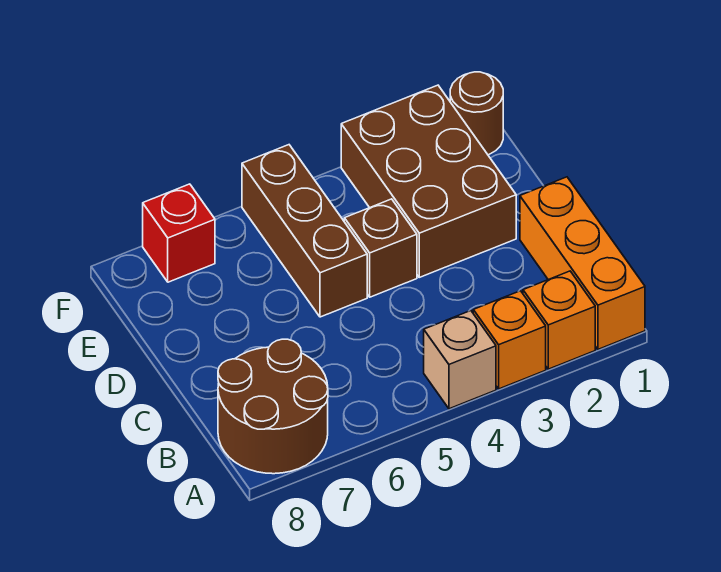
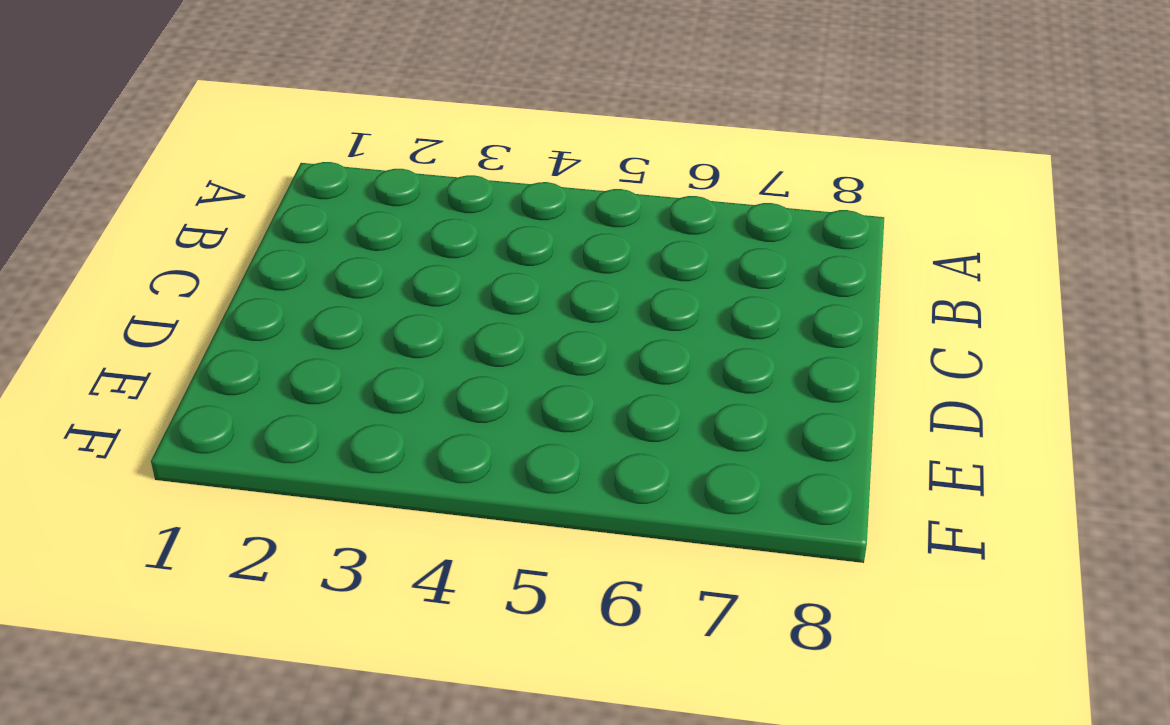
none -> orange brick A1:C1 level 1
none -> orange brick A2 level 1

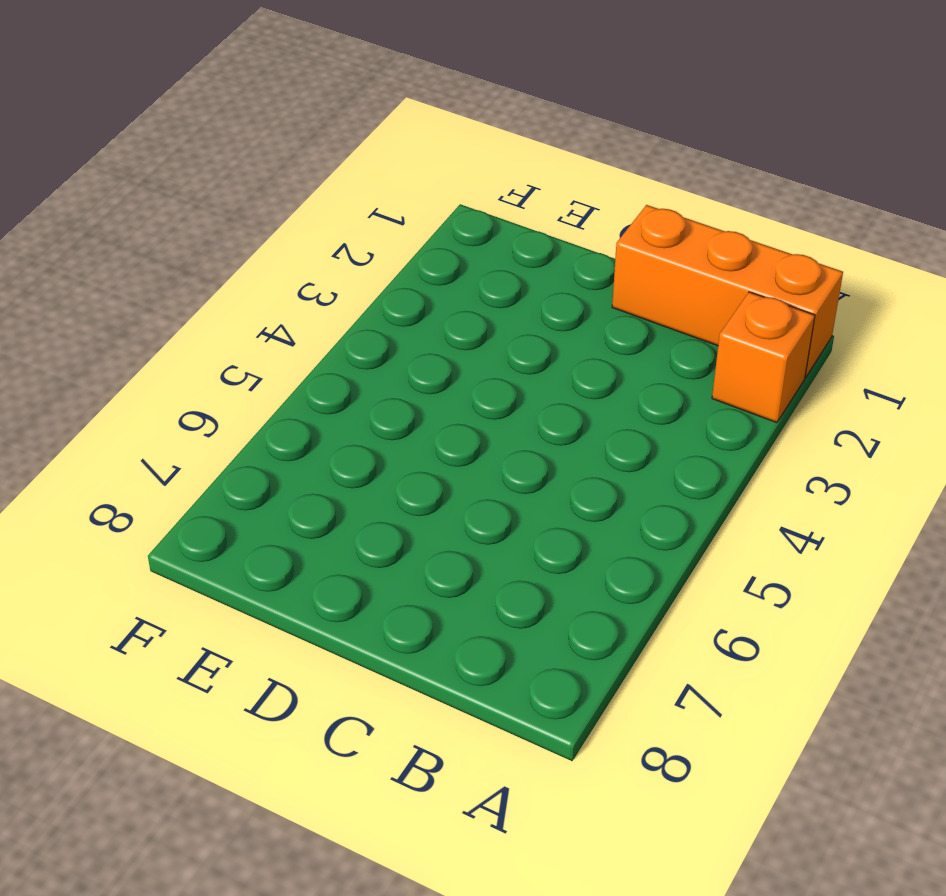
none -> orange brick A3 level 1
none -> tan brick A4 level 1

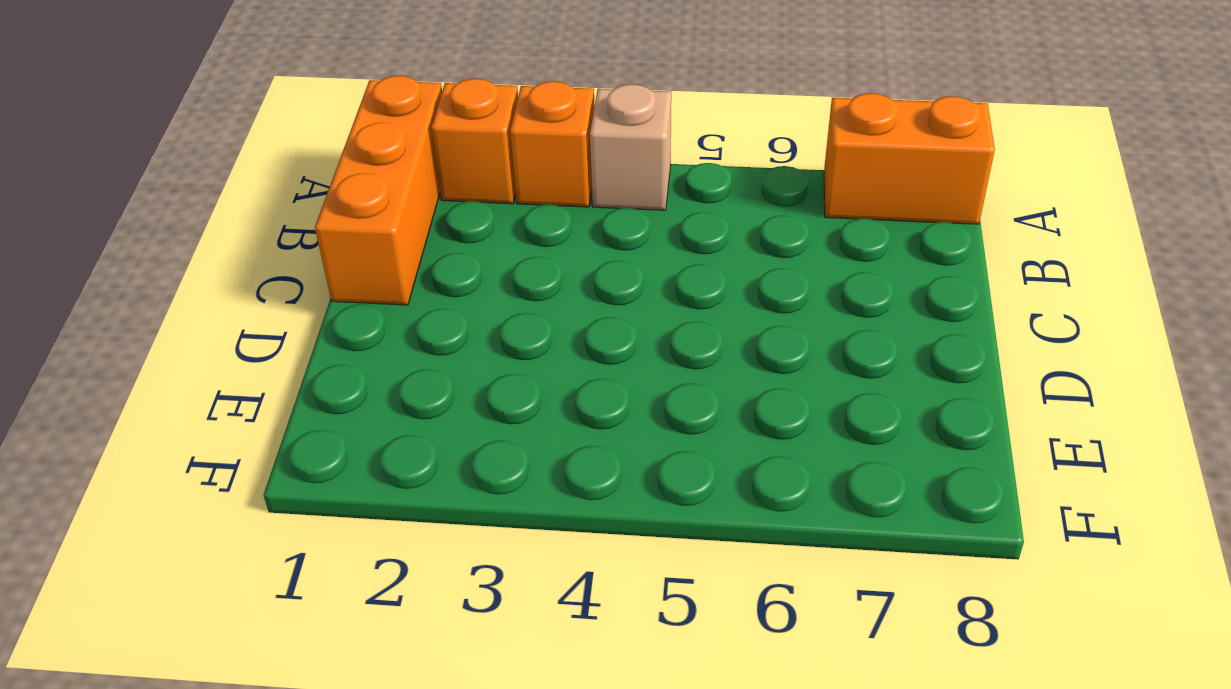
orange brick A7:A8 level 1 -> brown round brick A7:B8 level 1
none -> brown brick D2:F3 level 1
none -> brown brick D4 level 1

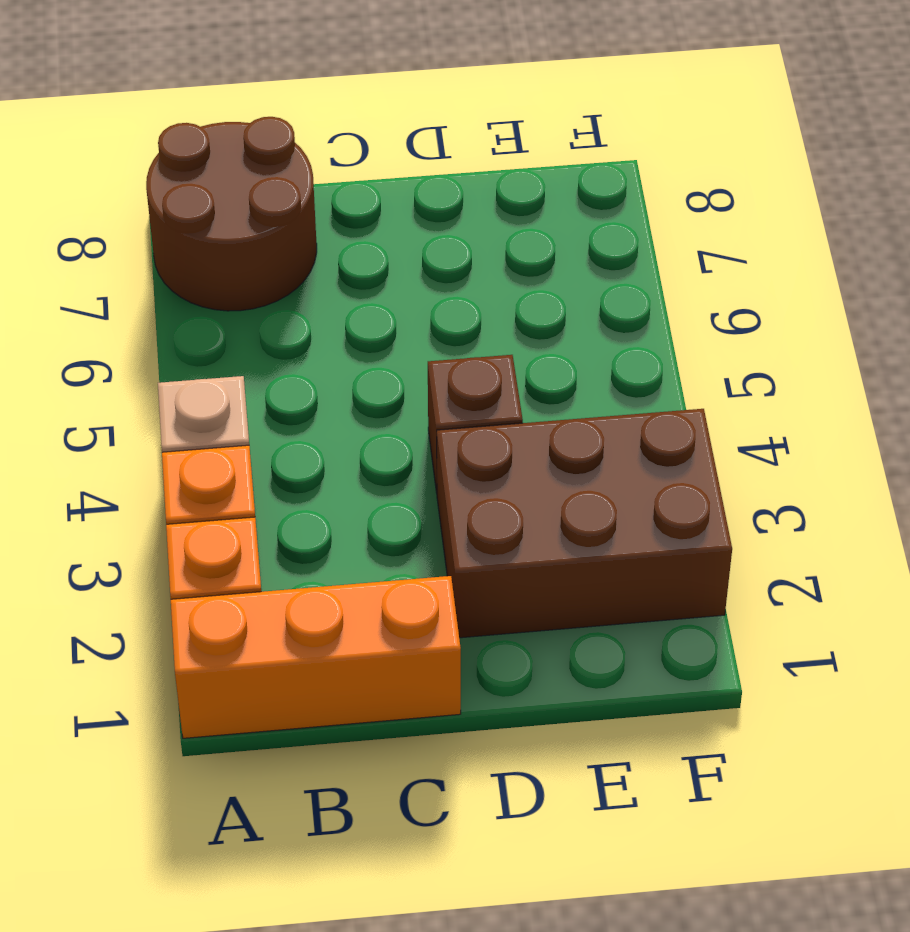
none -> brown brick D5:F5 level 1
none -> brown round brick F1 level 1

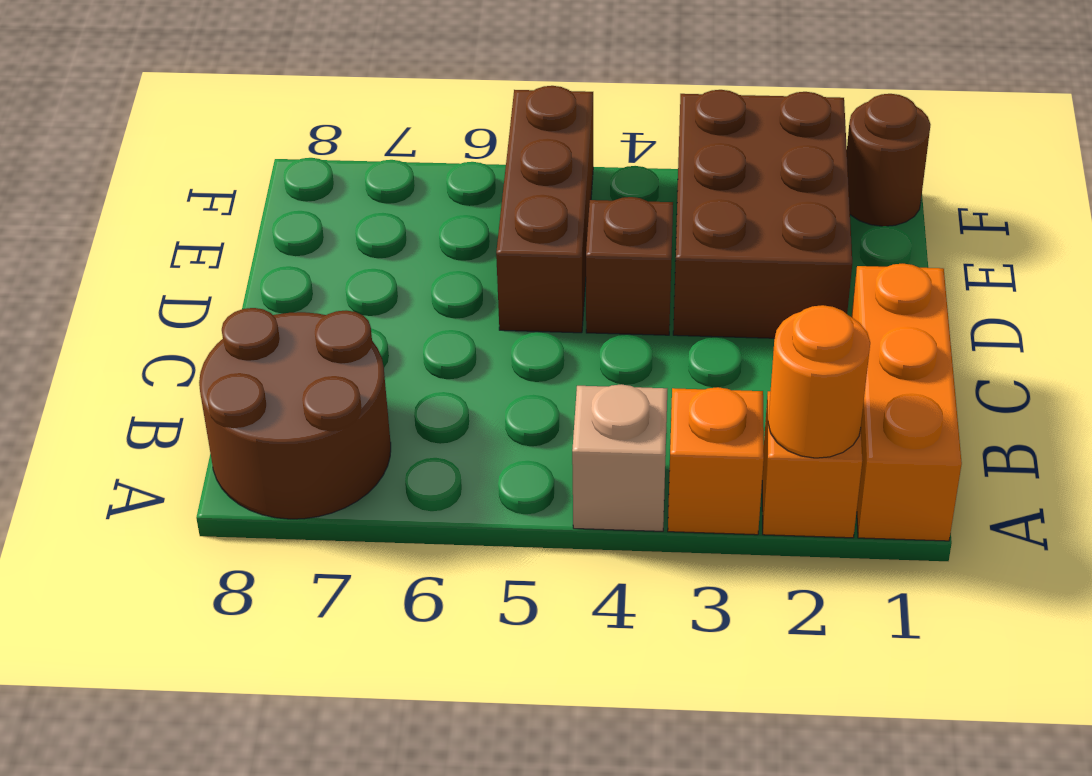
orange round brick A2 level 2 -> none
none -> red brick F7 level 1

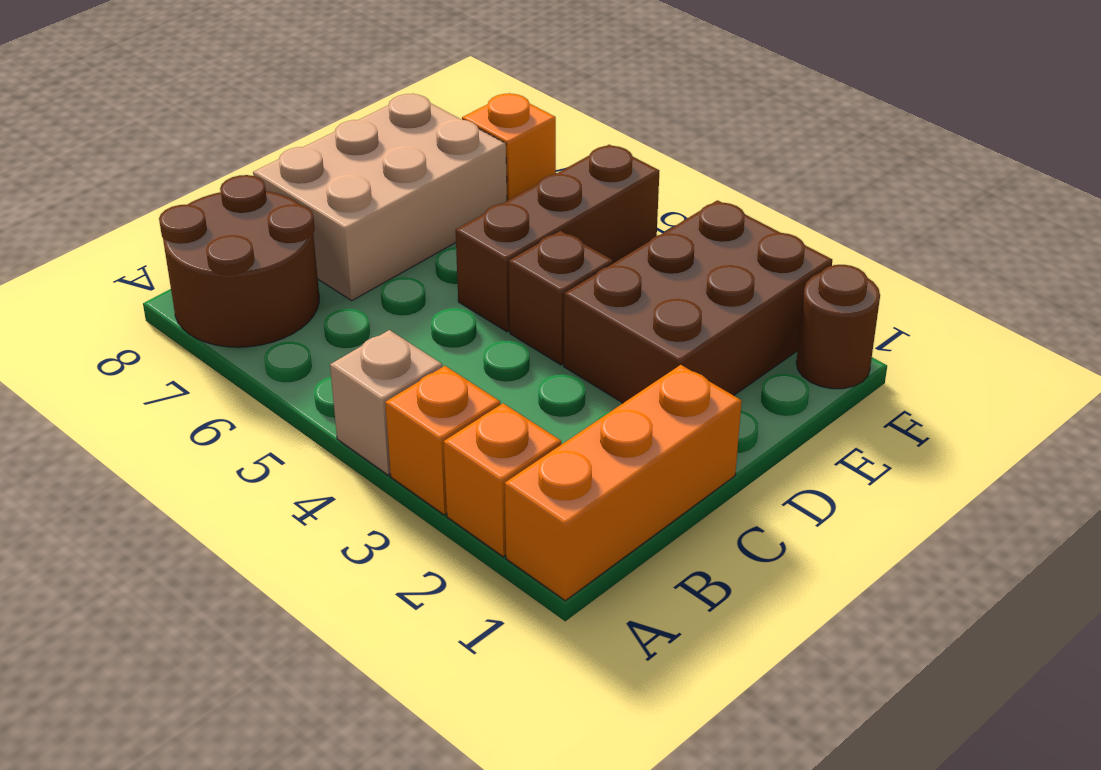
tan brick C7:E8 level 1 -> none
orange brick F7 level 1 -> red brick F7 level 1

